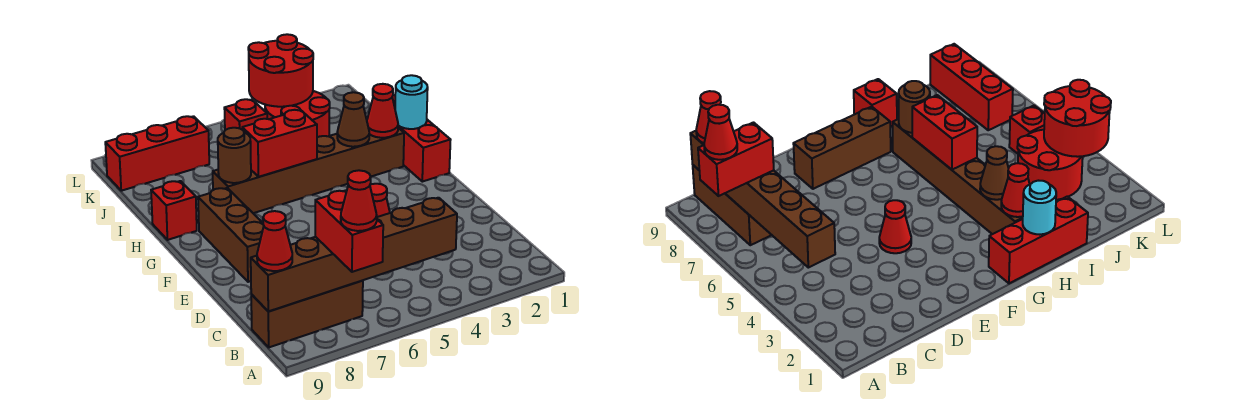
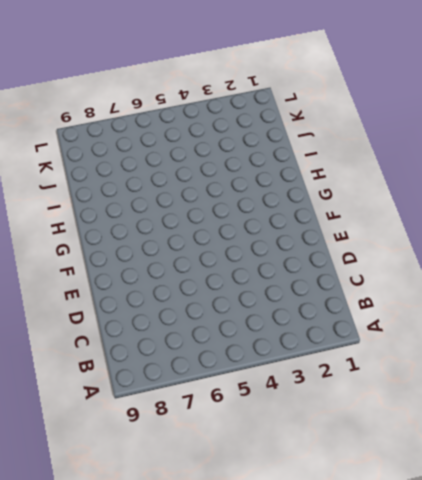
none -> brown brick B7:B9 level 1
none -> red cone E4 level 1
none -> brown brick E8:G8 level 1

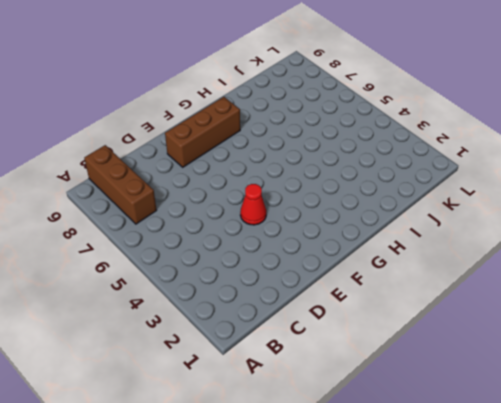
none -> red brick G1:I1 level 1
none -> brown brick H2:H7 level 1
none -> red brick H9 level 1

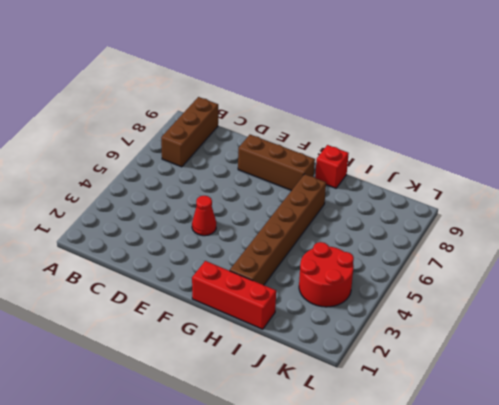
none -> red brick K5 level 1
none -> red brick K7:K9 level 1
none -> brown brick B4:B9 level 2

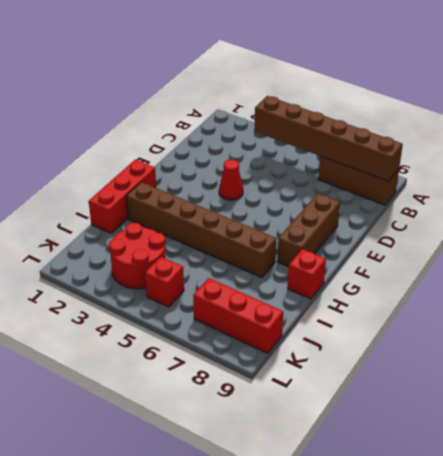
none -> cyan round brick H1 level 2
none -> red cone H2 level 2
none -> brown cone H3 level 2

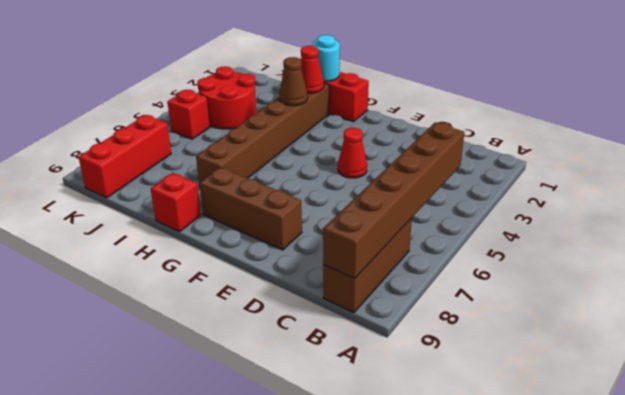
none -> red brick H5:H6 level 2
none -> brown round brick H7 level 2
none -> red round brick K3:L4 level 2

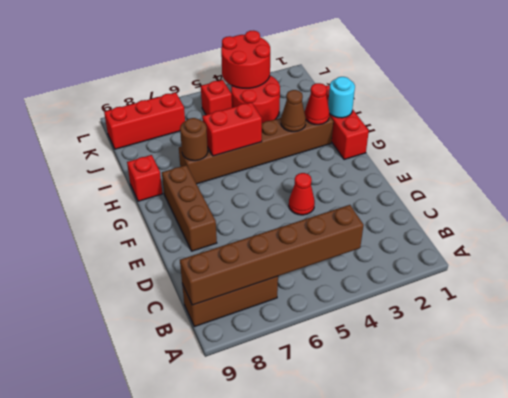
none -> red brick A7:B7 level 3
none -> red cone B9 level 3
none -> red cone A7 level 4

